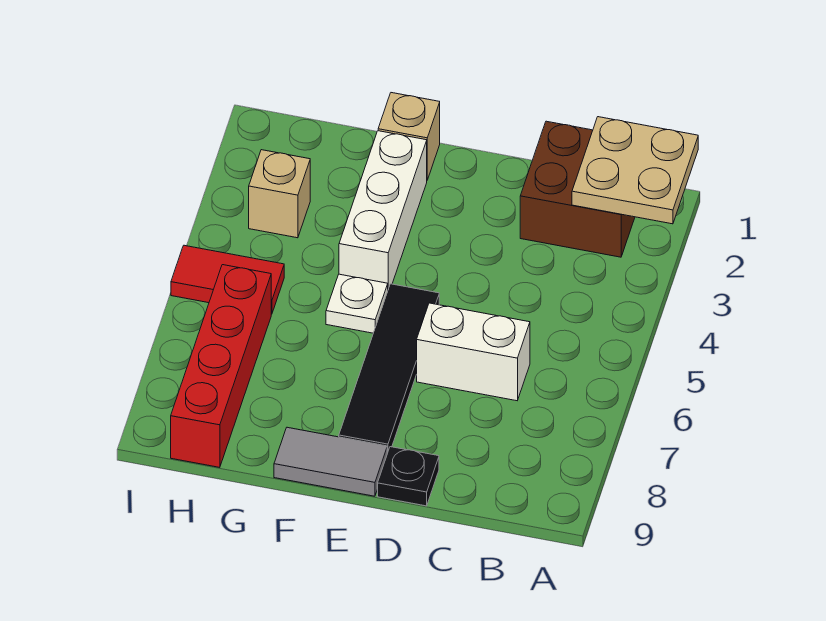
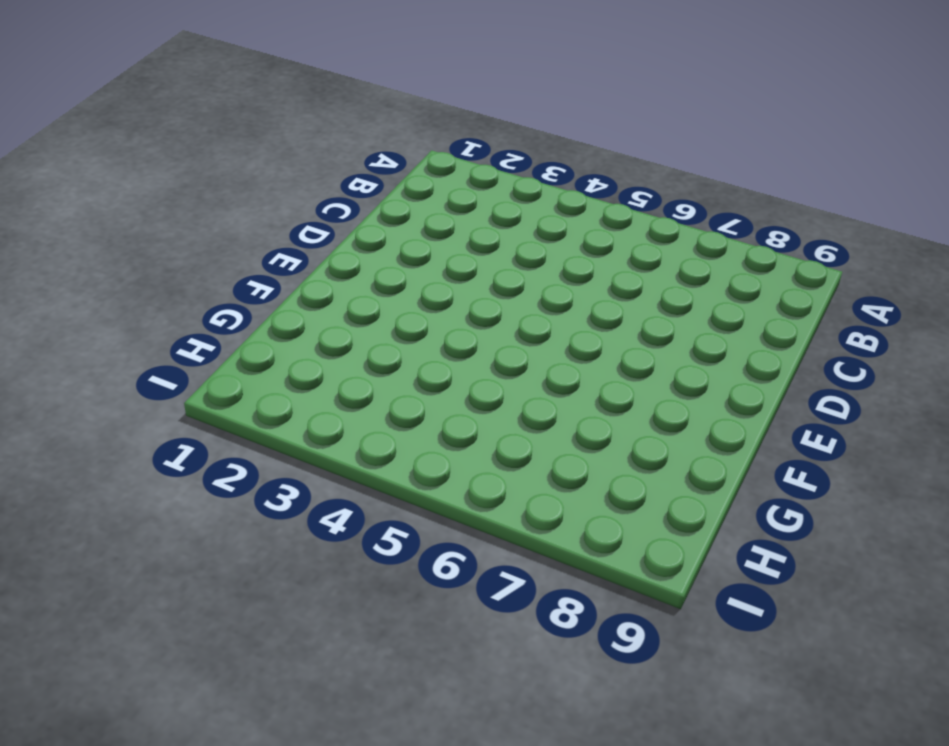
none -> brown brick B1:C2 level 1
none -> white brick C6:D6 level 1
none -> black plate D9 level 1

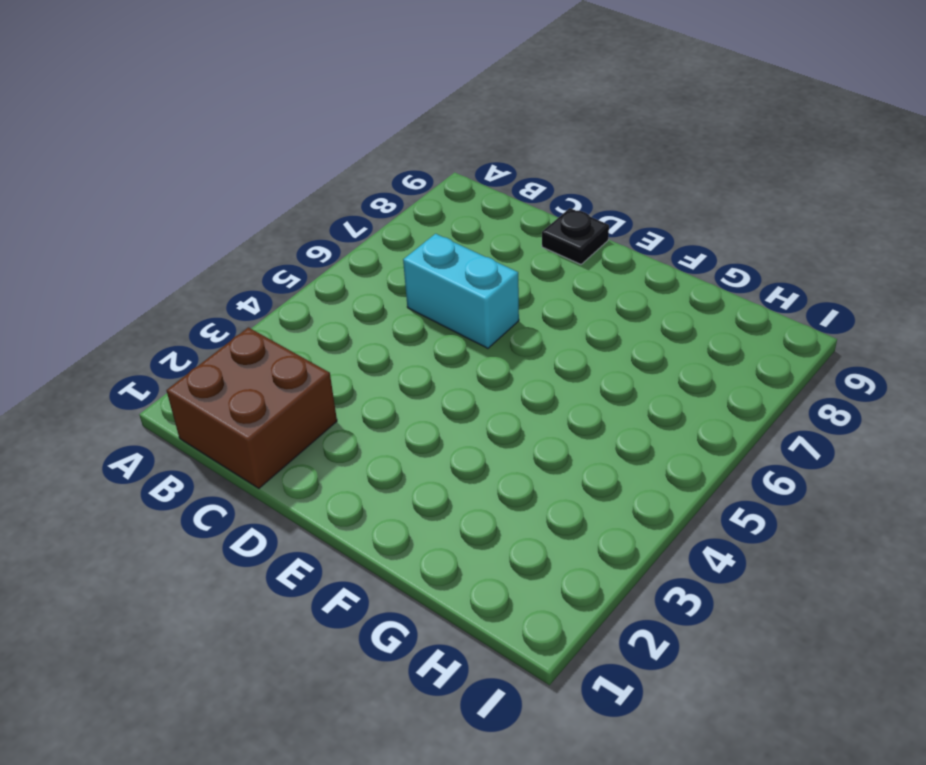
cyan brick C6:D6 level 1 -> white brick C6:D6 level 1
none -> black tile E5:E8 level 1
none -> grey tile E9:F9 level 1
none -> tan brick F1 level 1

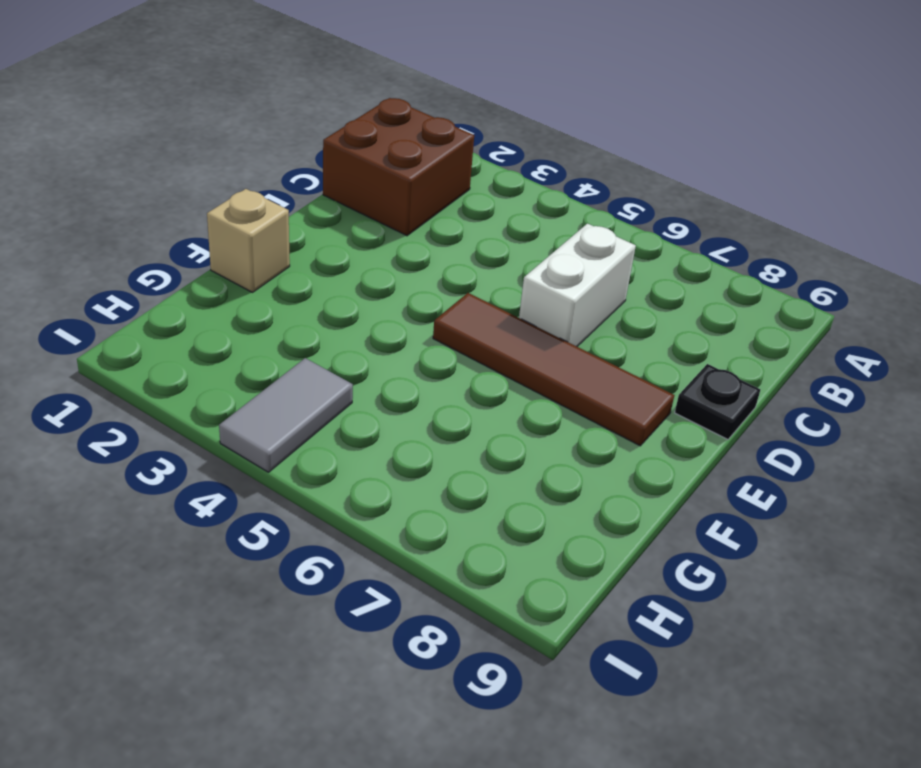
brown tile E5:E8 level 1 -> black tile E5:E8 level 1
grey tile H4:I4 level 1 -> grey tile E9:F9 level 1
none -> white brick F2:F4 level 1
none -> white plate F5 level 1
none -> tan brick H3 level 1

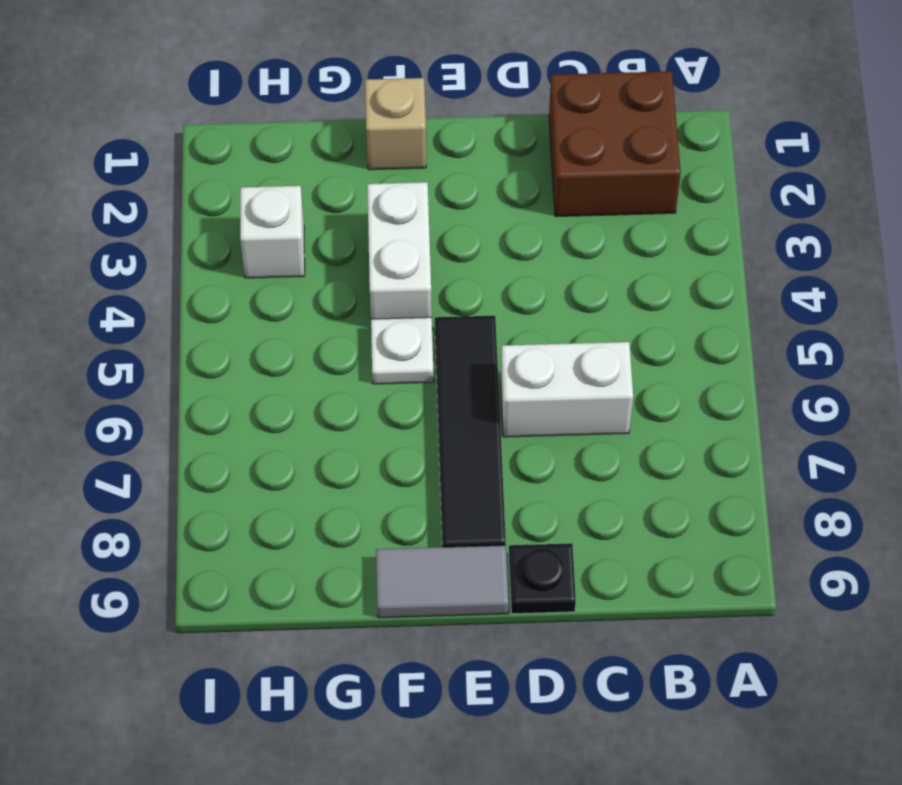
white brick F3:F4 level 1 -> white brick F2:F4 level 1
white brick H3 level 1 -> tan brick H3 level 1
none -> red tile H5:I5 level 1
none -> red brick H6:H9 level 1
none -> tan plate A1:B2 level 2

